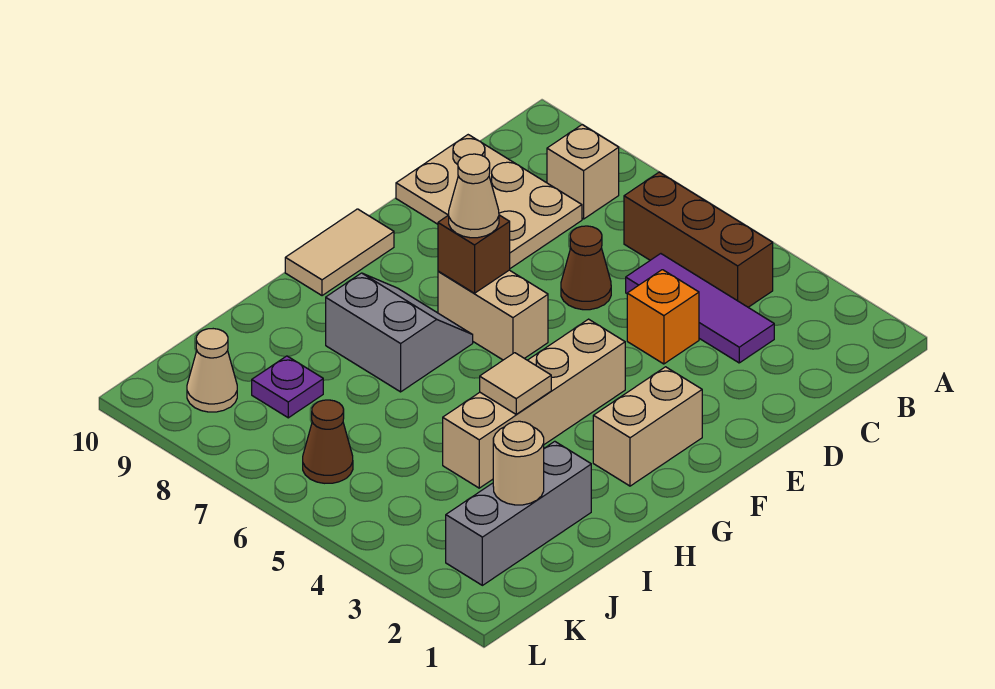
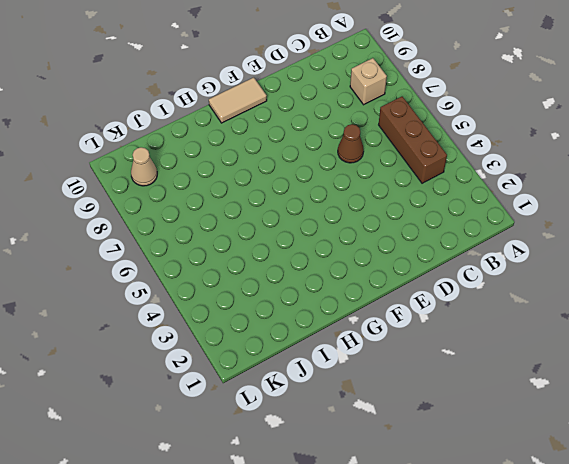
none -> purple tile C3:C5 level 1
none -> tan plate C8:D10 level 1
none -> orange brick D4 level 1

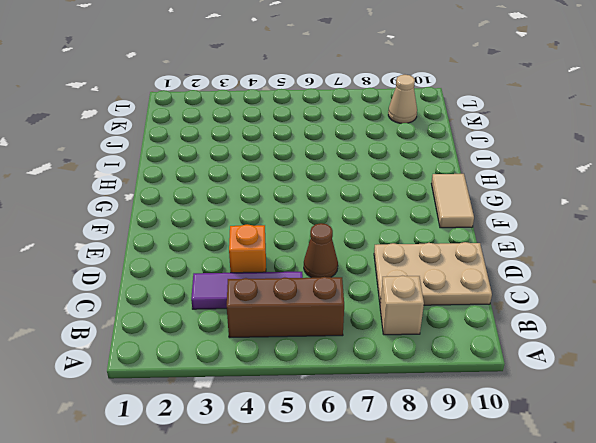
none -> tan brick F2:G2 level 1
none -> tan brick F4:I4 level 1
none -> tan brick F6:F7 level 1

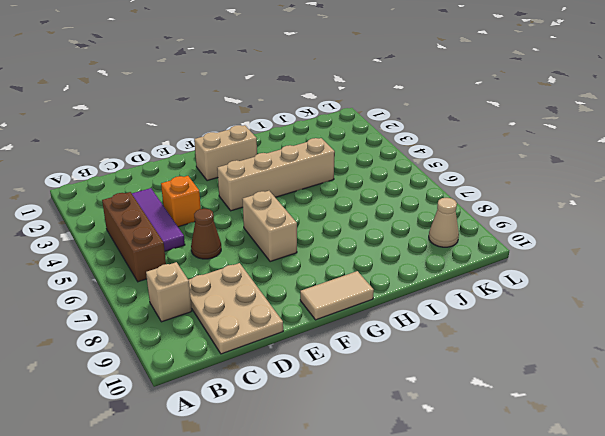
none -> grey slope G7:H8 level 1 top H
none -> grey brick I2:K2 level 1
none -> purple plate J8 level 1

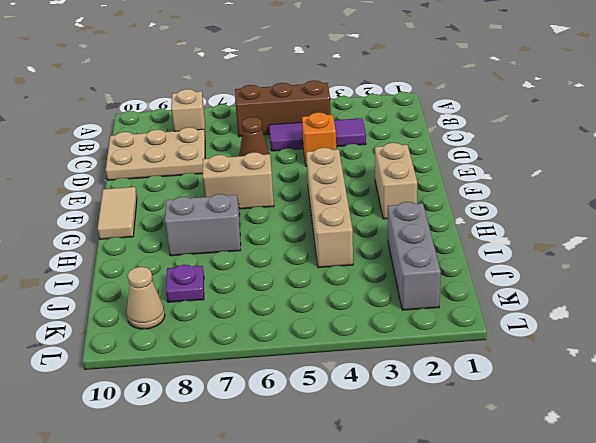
none -> brown cone K6 level 1
none -> brown brick F7 level 2
none -> tan tile H4 level 2

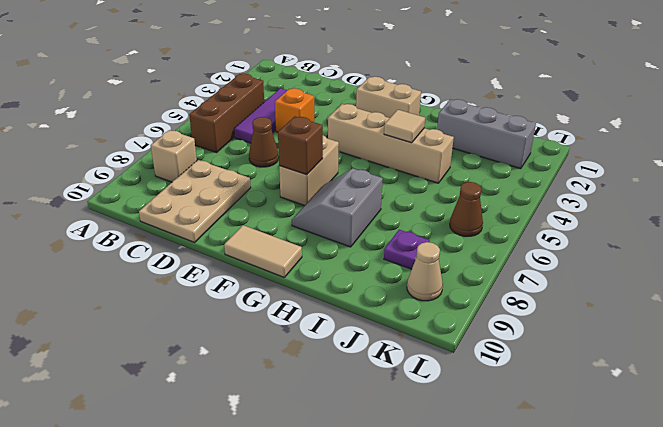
none -> tan round brick J2 level 2
none -> tan cone F7 level 3

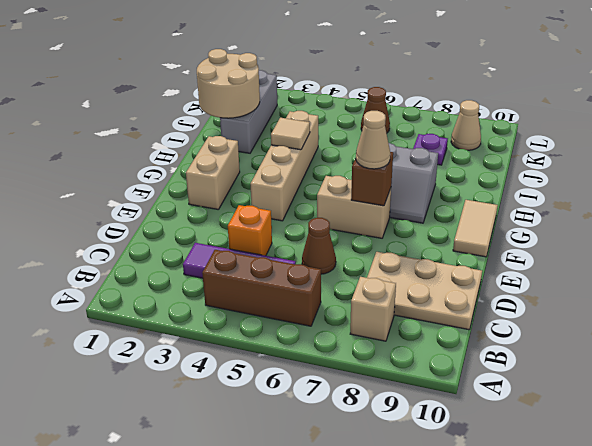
tan round brick I1:J2 level 2 -> tan round brick J2 level 2

